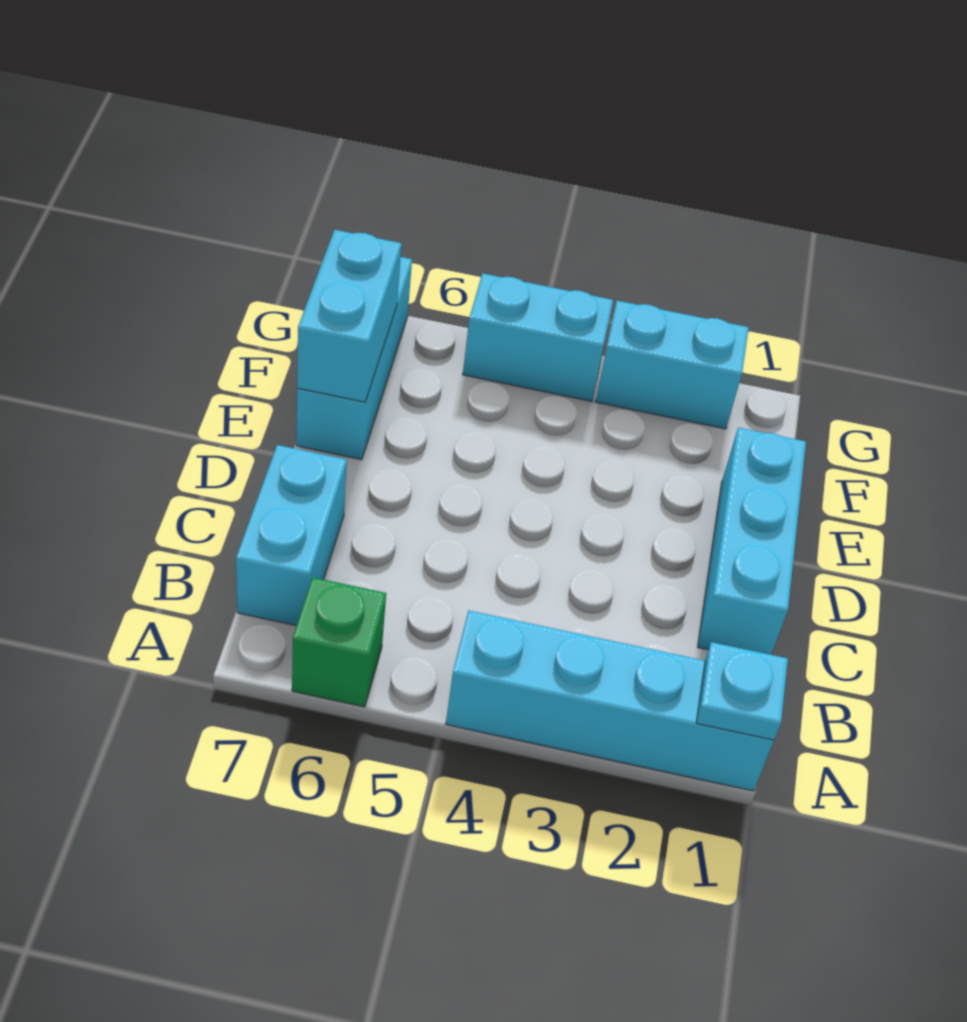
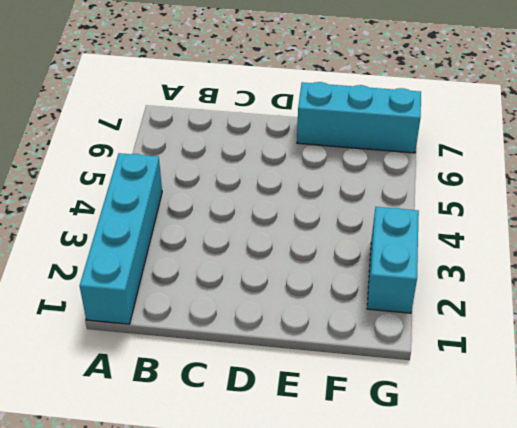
none -> green brick A6 level 1
none -> cyan brick B7:C7 level 1

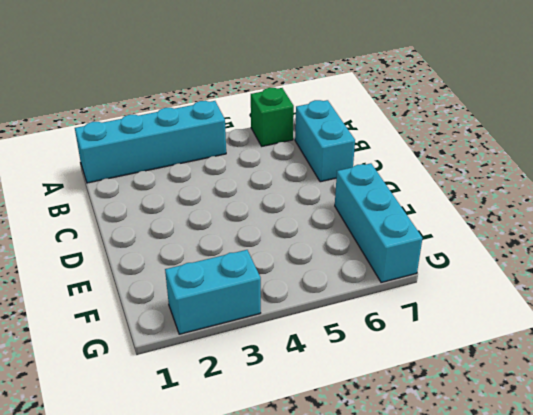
none -> cyan brick C1:E1 level 1
none -> cyan brick G4:G5 level 1

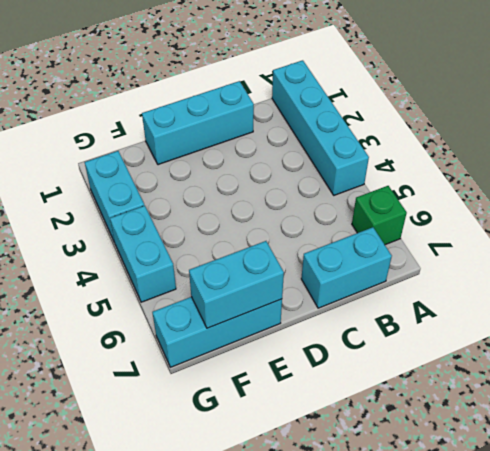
none -> cyan plate A1 level 2

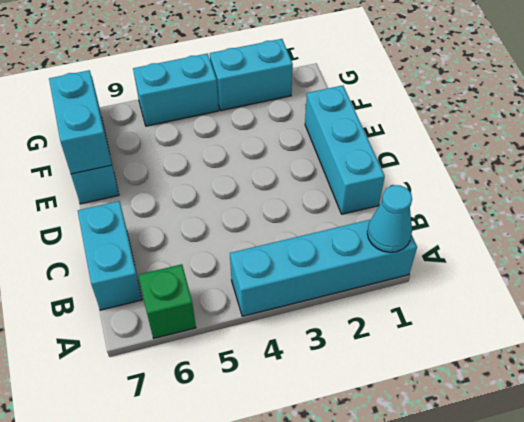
cyan cone A1 level 2 -> cyan plate A1 level 2

